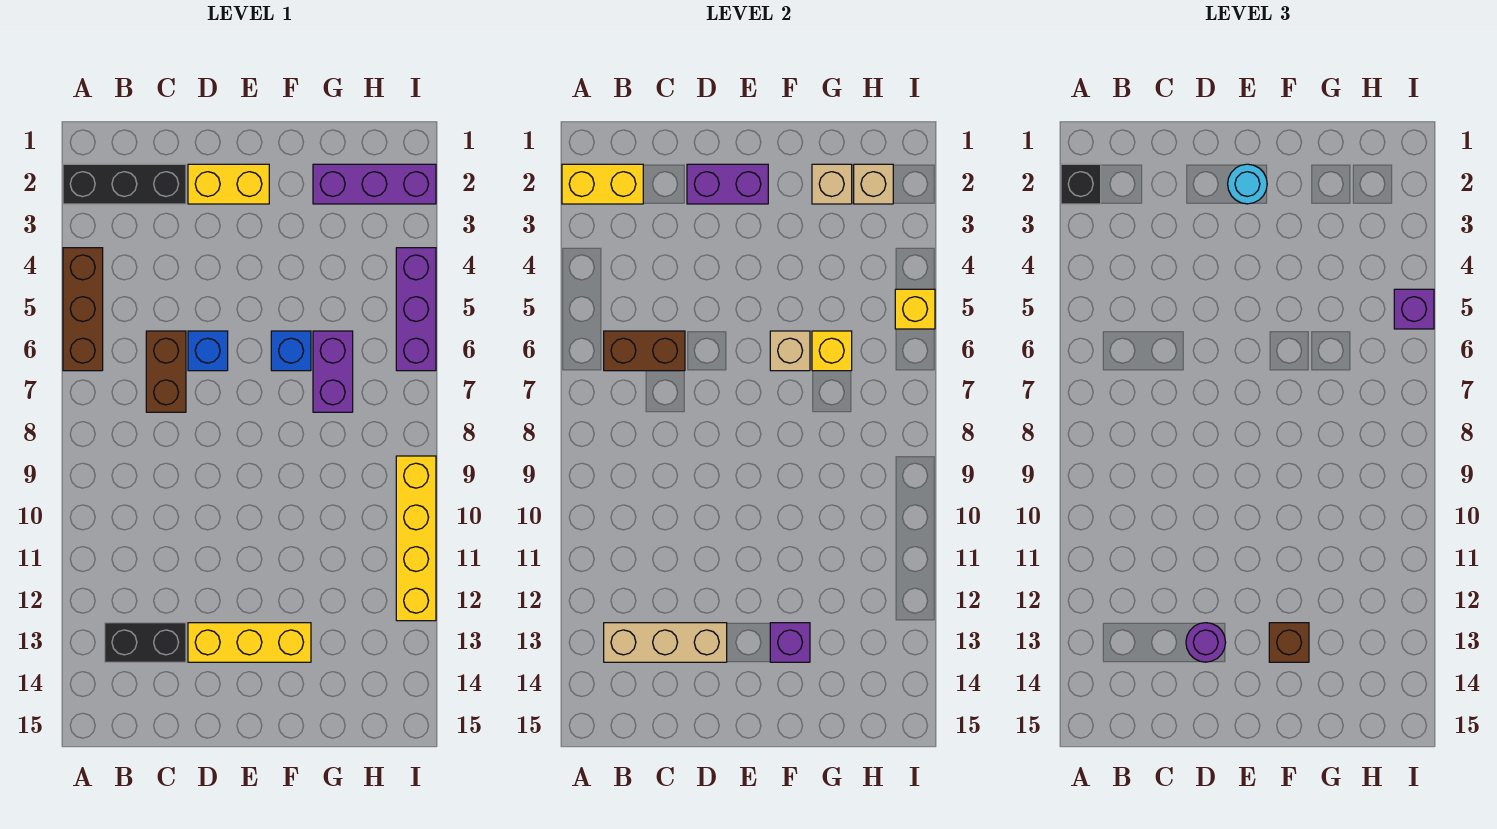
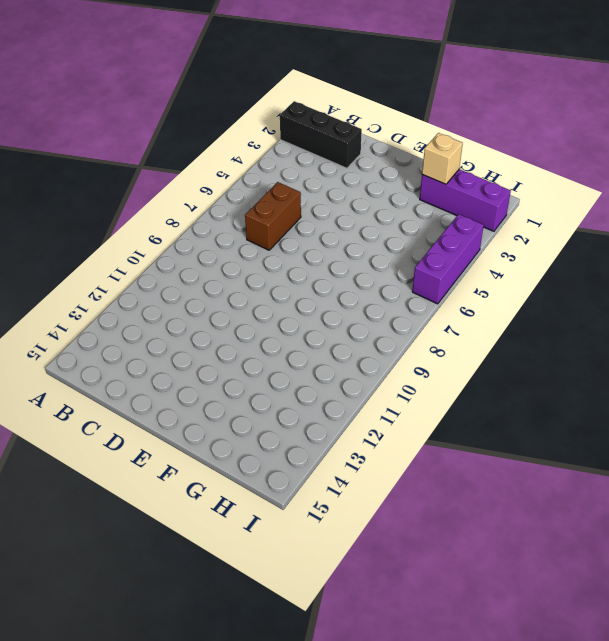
none -> brown brick A4:A6 level 1
none -> black brick B13:C13 level 1
none -> yellow brick D2:E2 level 1

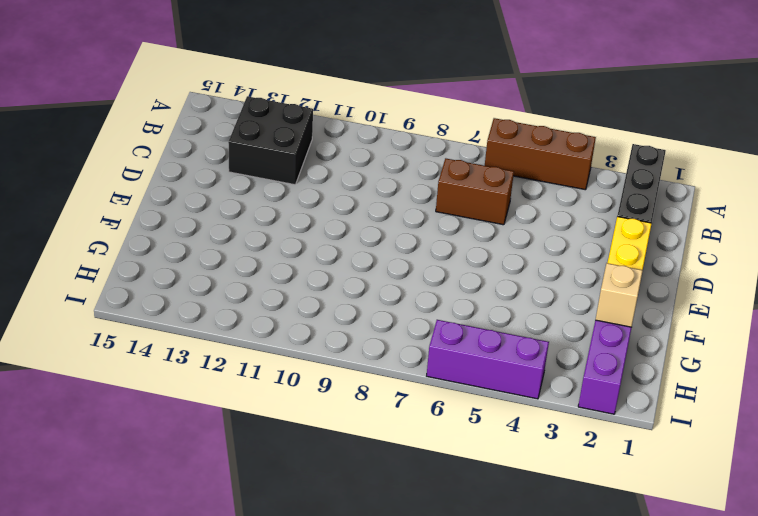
black brick B12:C13 level 1 -> black brick B13:C13 level 1
none -> blue brick D6 level 1
none -> yellow brick D13:F13 level 1
none -> blue brick F6 level 1

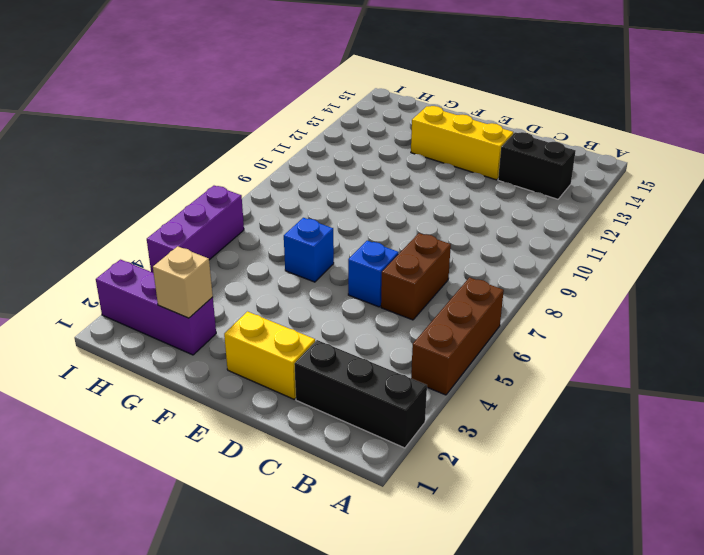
none -> purple brick G6:G7 level 1
none -> yellow brick I9:I12 level 1
none -> yellow brick A2:B2 level 2

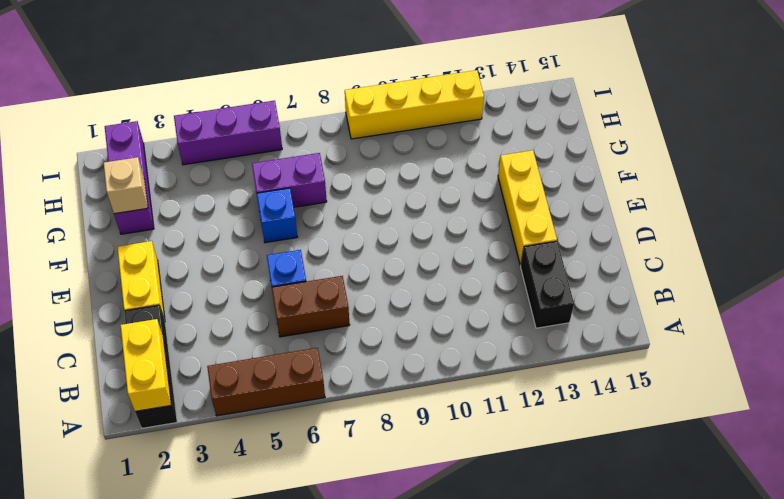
none -> brown brick B6:C6 level 2
none -> tan brick B13:D13 level 2
none -> purple brick D2:E2 level 2

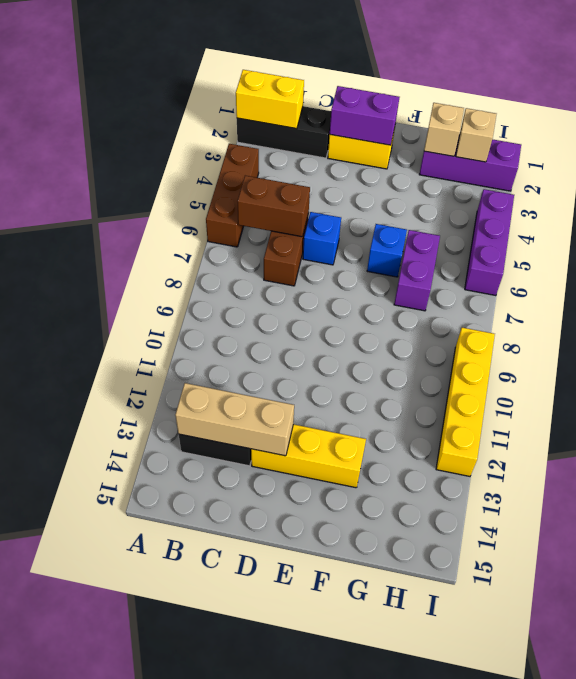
none -> tan brick F6 level 2
none -> purple brick F13 level 2
none -> yellow brick G6 level 2

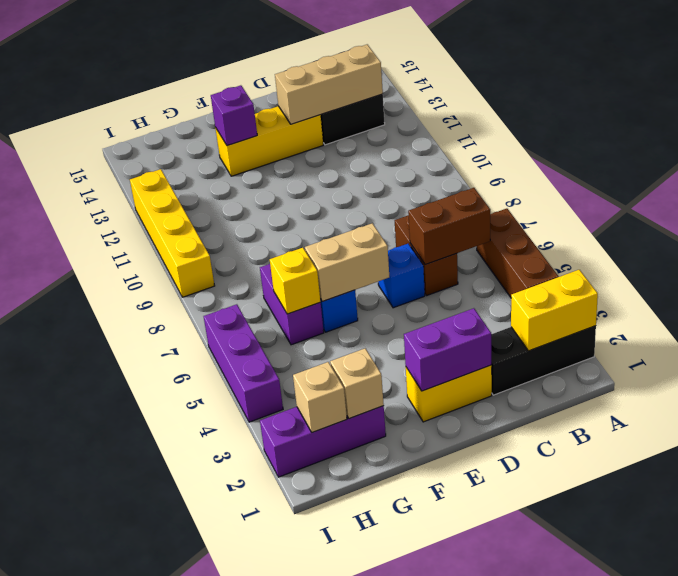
tan brick E6:F6 level 2 -> tan brick F6 level 2
none -> yellow brick I5 level 2
none -> black brick A2 level 3
none -> purple round brick D13 level 3

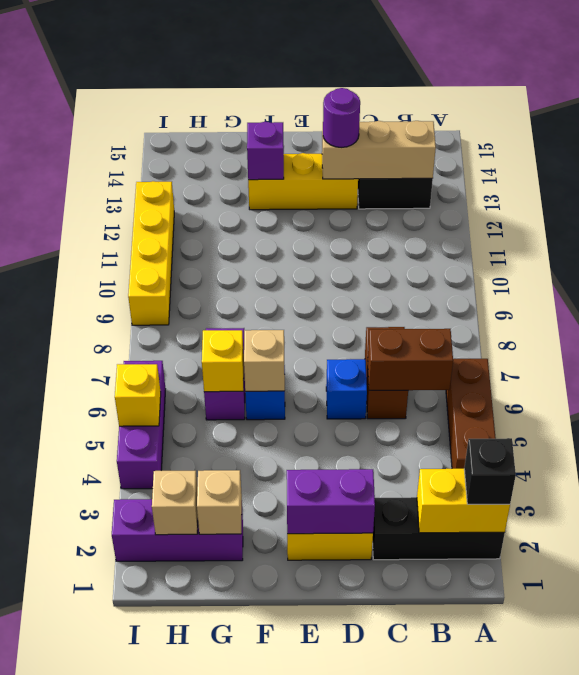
none -> cyan round brick E2 level 3
none -> brown brick F13 level 3
none -> purple brick I5 level 3

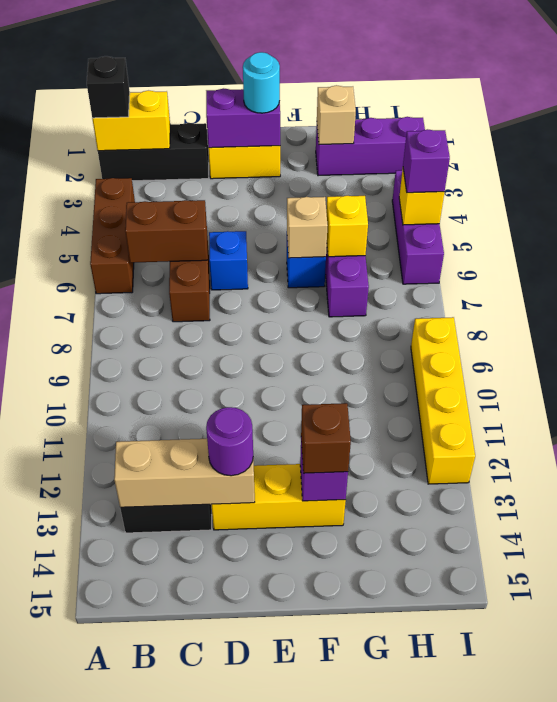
none -> tan brick H2 level 2

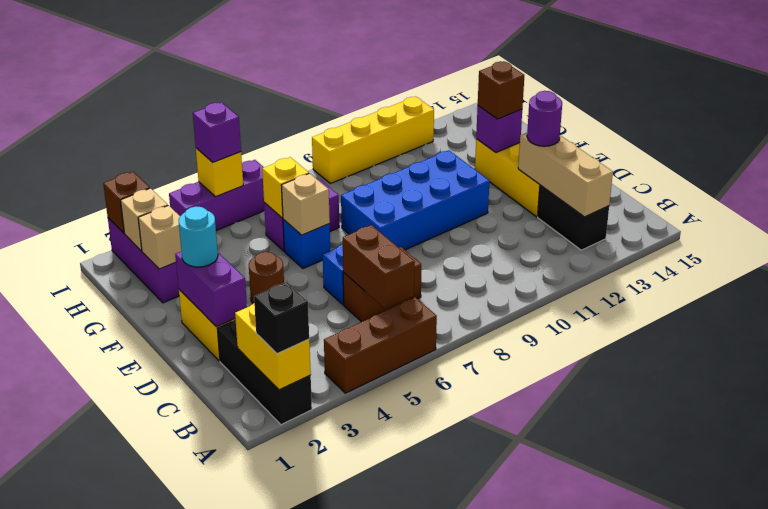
brown round brick E4 level 1 -> none
blue brick E8:F11 level 1 -> none
brown brick I2 level 2 -> none

